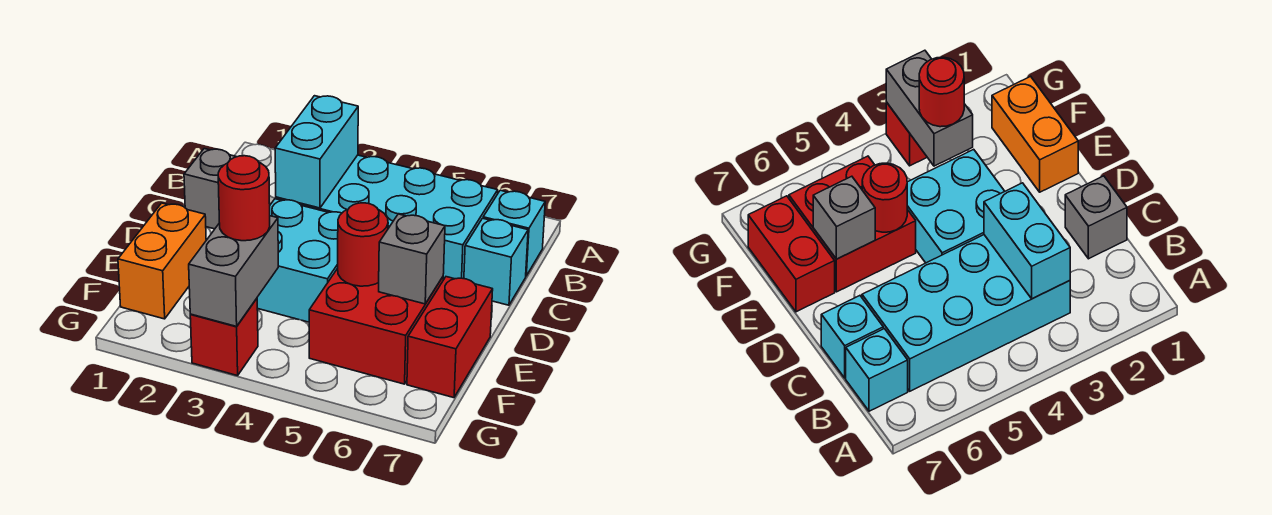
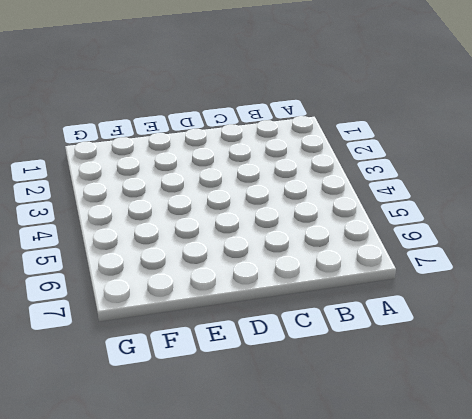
none -> cyan brick B3:C6 level 1
none -> cyan brick B7 level 1
none -> grey brick C1 level 1

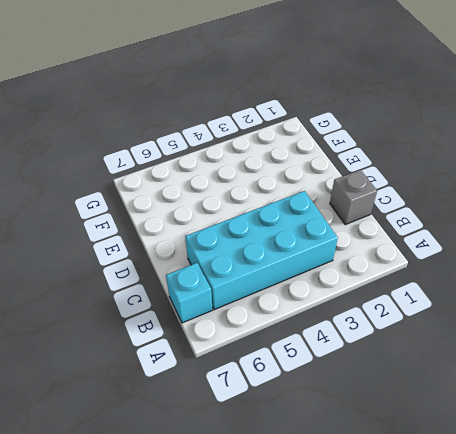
none -> cyan brick C7 level 1
none -> cyan brick D3:E4 level 1
none -> orange brick E1:F1 level 1

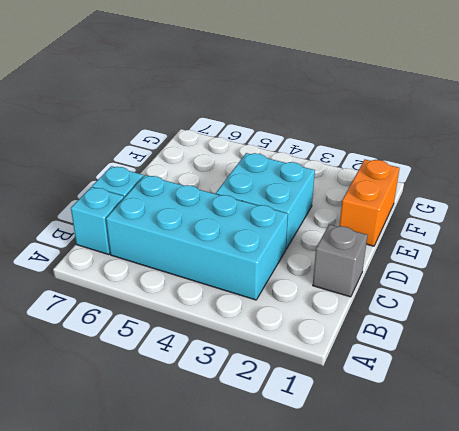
none -> red brick E5:F6 level 1
none -> red brick E7:F7 level 1
none -> red brick G3 level 1

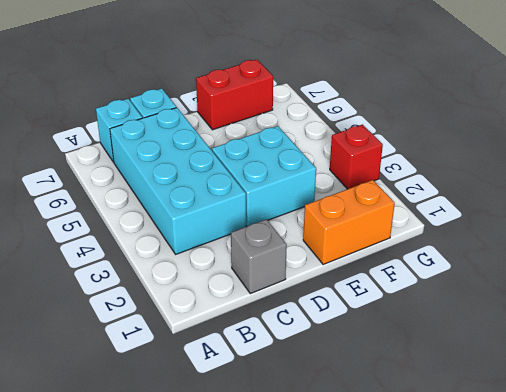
none -> red brick E5:F6 level 1
none -> cyan brick B3:C3 level 2
none -> red round brick E5 level 2

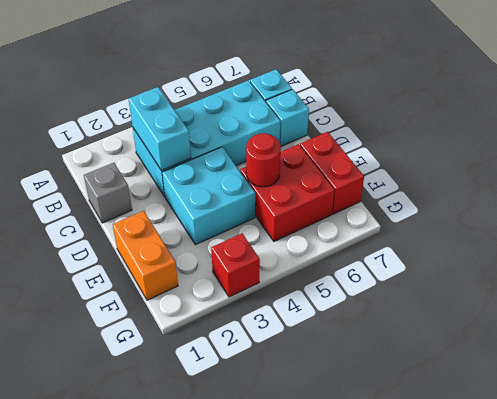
none -> grey brick E6 level 2
none -> grey brick F3:G3 level 2
none -> red round brick F3 level 3

